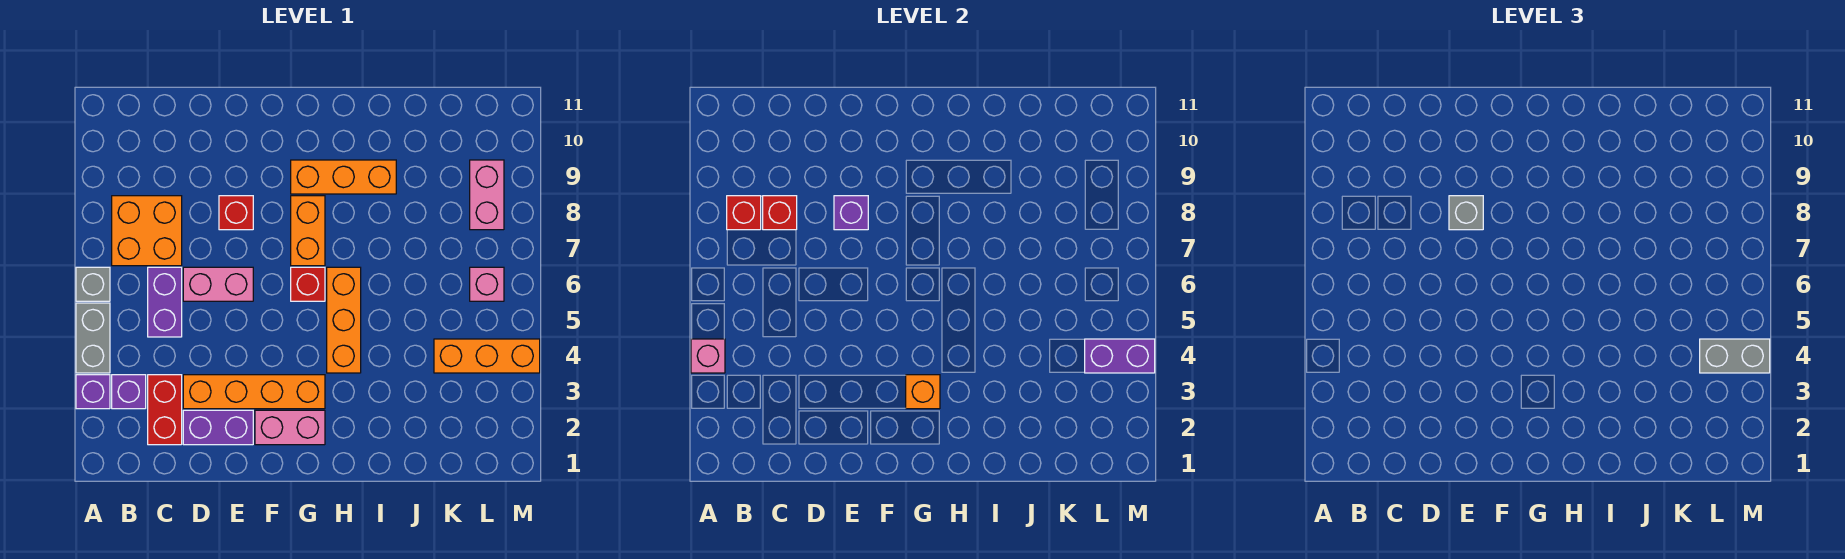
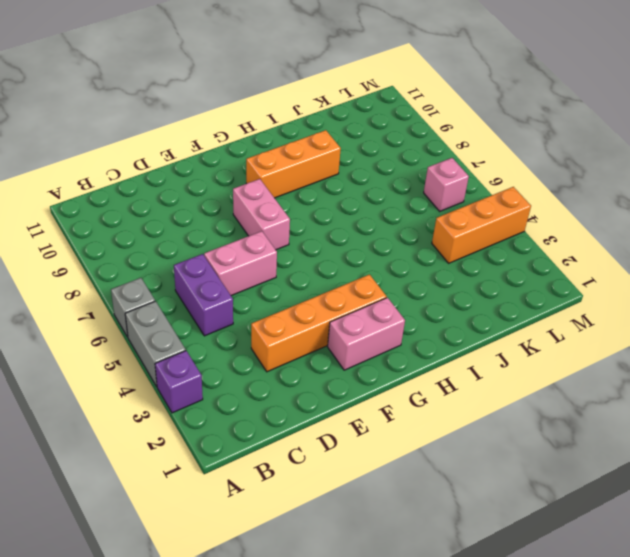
pink brick F7:F8 level 1 -> pink brick L8:L9 level 1
none -> purple brick B3 level 1
none -> orange brick B7:C8 level 1
none -> red brick C2:C3 level 1

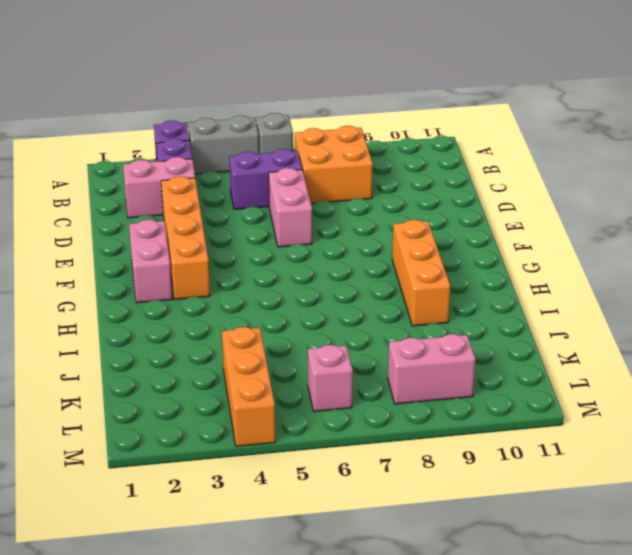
pink brick C2:C3 level 1 -> red brick C2:C3 level 1
none -> purple brick D2:E2 level 1
none -> red brick E8 level 1
none -> red brick G6 level 1

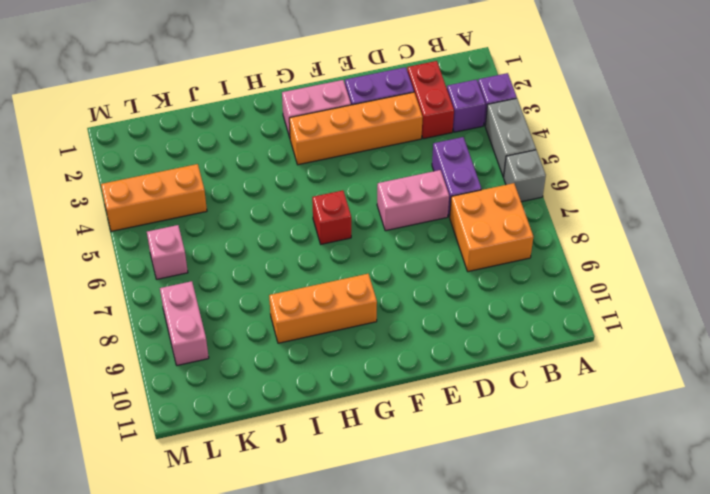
none -> red brick E8 level 1
none -> orange brick G7:G8 level 1
none -> orange brick H4:H6 level 1

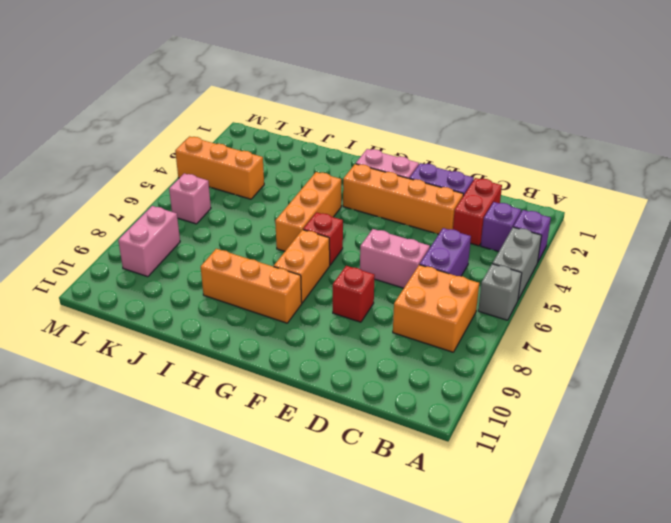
none -> pink brick A4 level 2
none -> red brick B8 level 2
none -> red brick C8 level 2

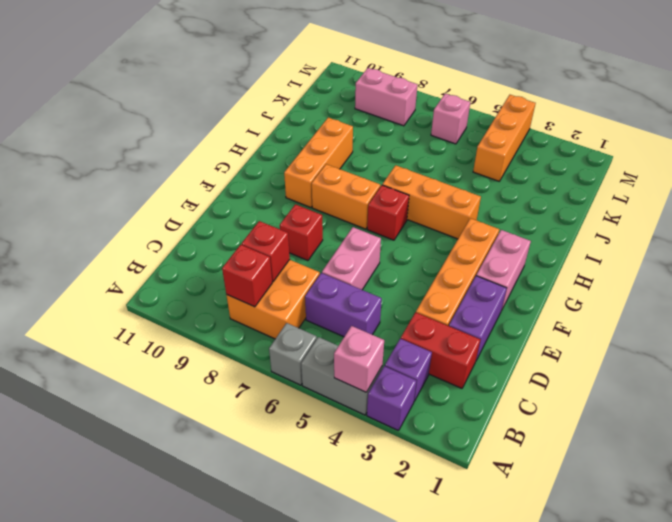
none -> purple brick E8 level 2
none -> orange brick G3 level 2
none -> purple brick L4:M4 level 2

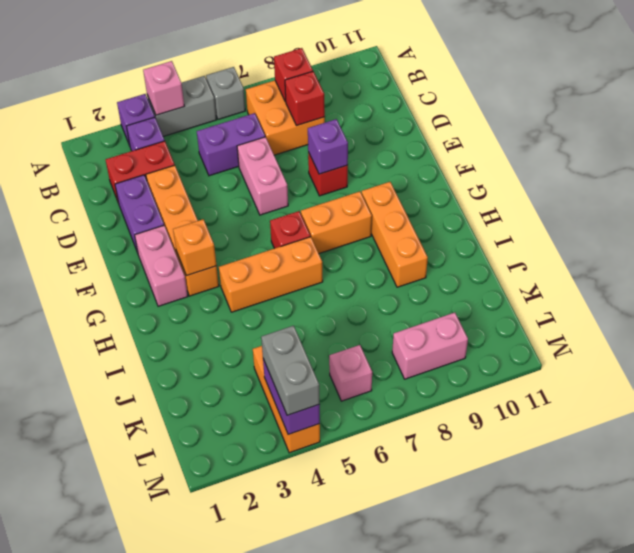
none -> grey brick E8 level 3

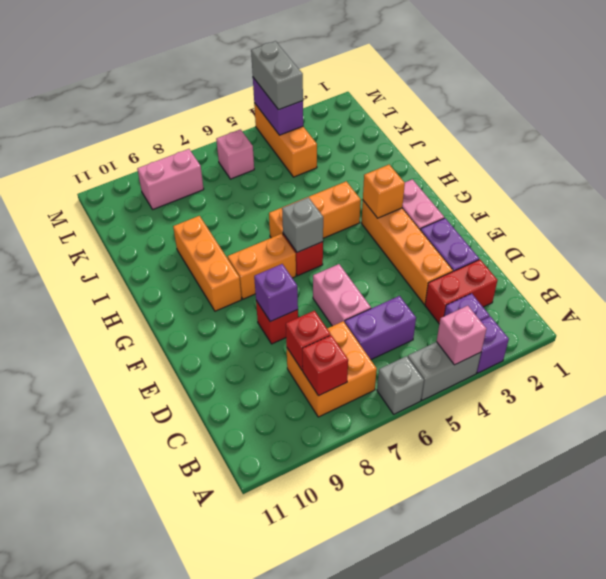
grey brick G6 level 2 -> grey brick E8 level 3

